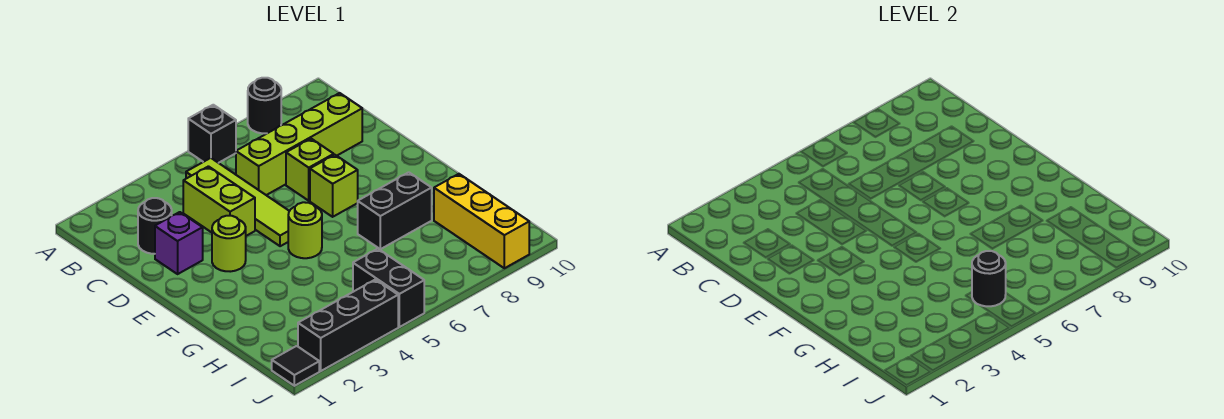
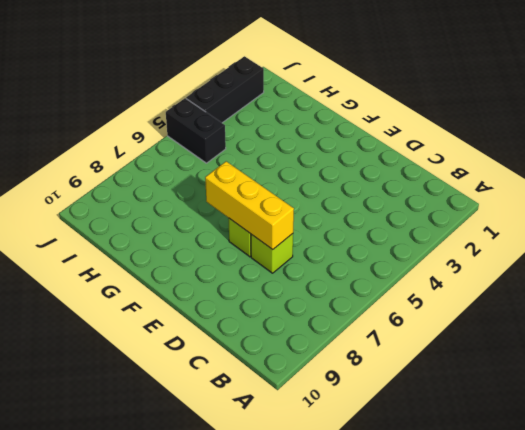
yellow brick D7:F7 level 2 -> yellow brick H9:J9 level 1
none -> black brick A6 level 1
none -> black round brick A8 level 1
none -> lime tile B5:E5 level 1

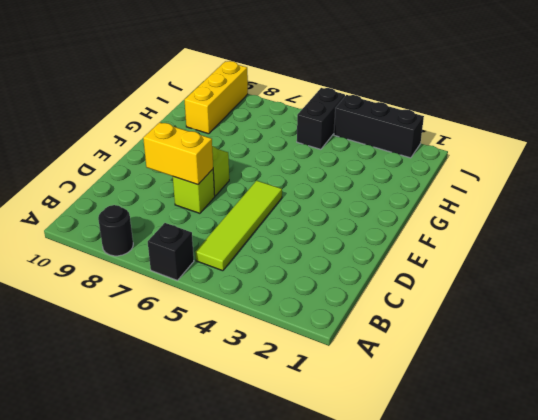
yellow brick D7:D8 level 2 -> none
none -> black round brick C2 level 1
none -> lime brick C4:D4 level 1
none -> lime brick C6:C9 level 1

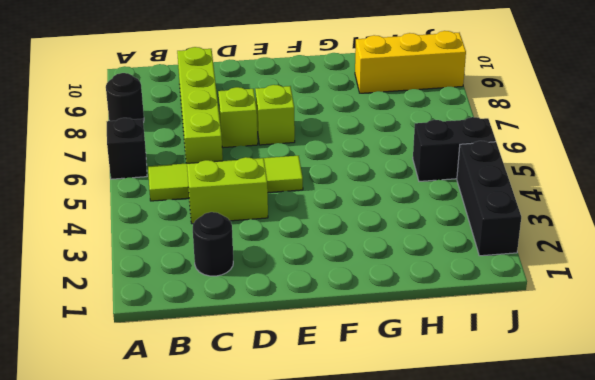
none -> purple brick D2 level 1
none -> lime round brick E3 level 1
none -> lime round brick F5 level 1

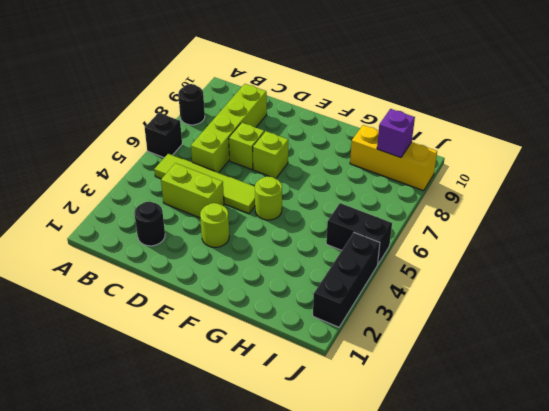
purple brick I9 level 2 -> purple brick D2 level 1
none -> black brick G7:G8 level 1
none -> black tile J1 level 1
none -> black round brick I5 level 2

